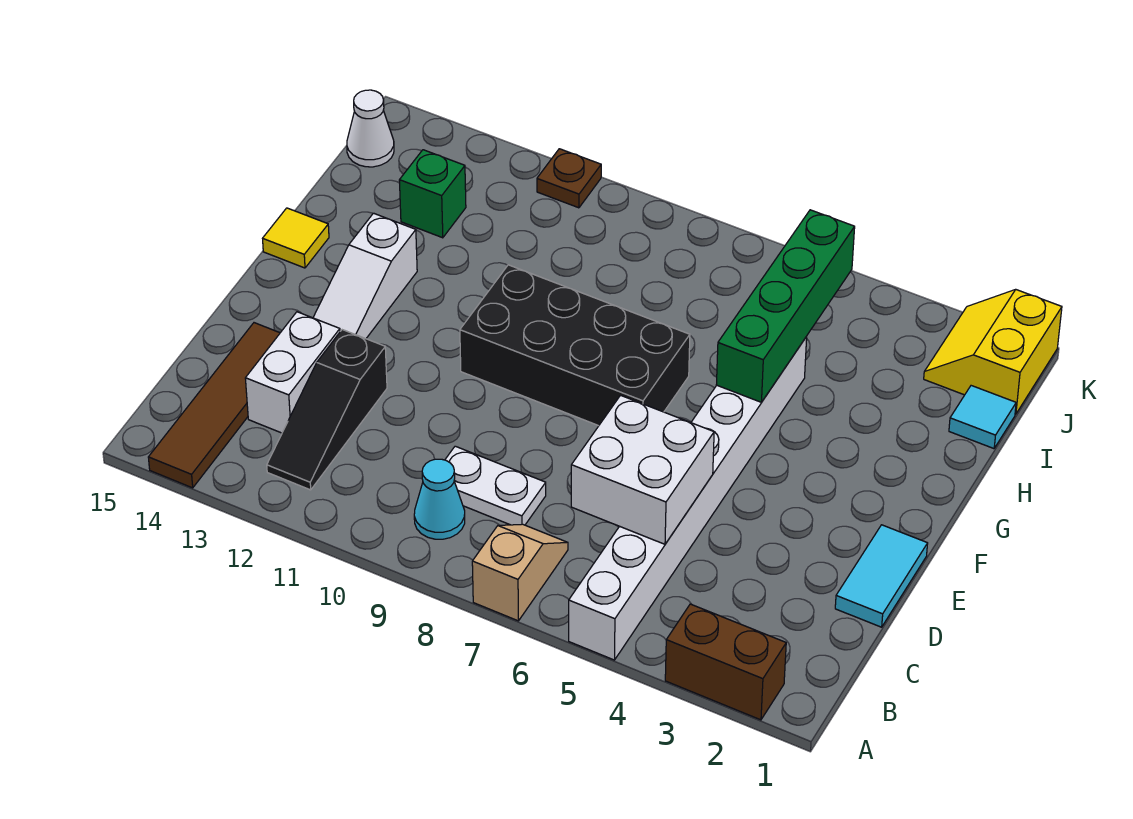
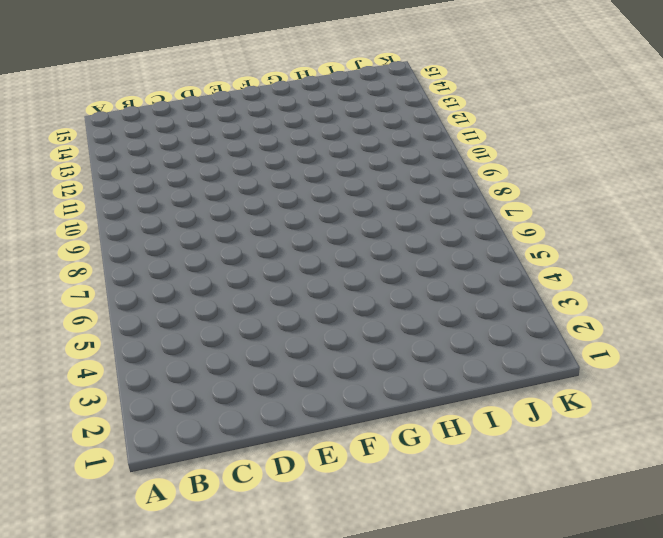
none -> brown brick A2:A3 level 1
none -> white brick A5:H5 level 1
none -> tan slope A7:B7 level 1 top A

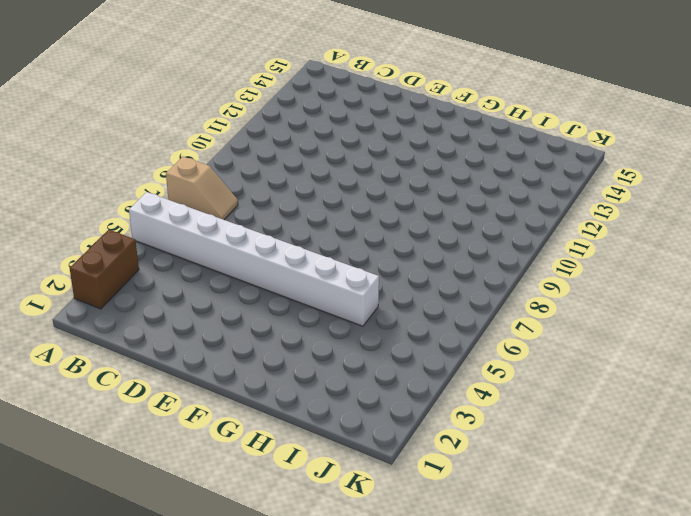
none -> brown tile A14:D14 level 1
none -> cyan cone B9 level 1
none -> black slope B12:D12 level 1 top D

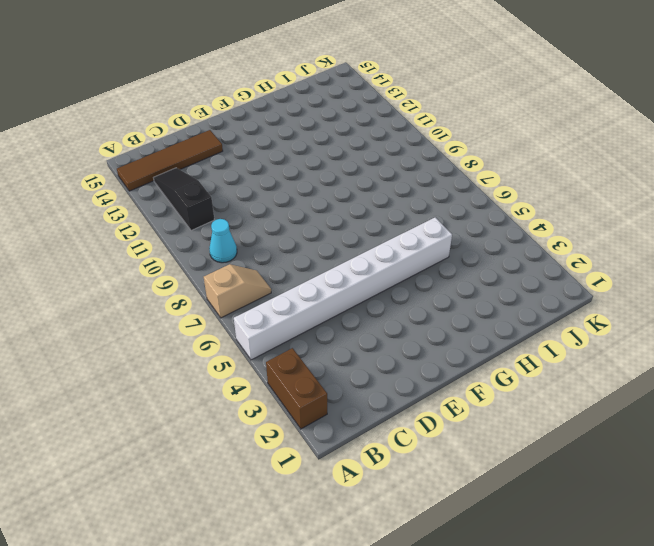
black slope B11:B13 level 1 top 11 -> black slope B12:D12 level 1 top D
none -> white plate C8:C9 level 1
none -> white brick C13:D13 level 1
none -> cyan tile D1:E1 level 1

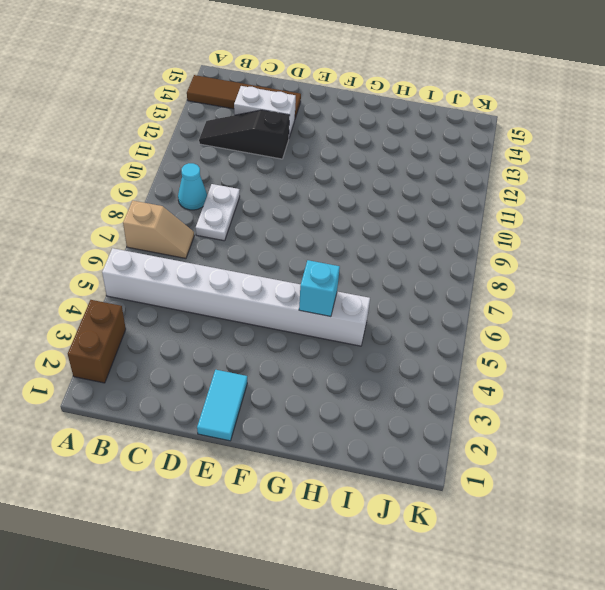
cyan tile E1:E2 level 1 -> cyan tile D1:E1 level 1
cyan brick G5 level 2 -> green brick G5:J5 level 2
none -> white slope E13:G13 level 1 top G
none -> black brick F7:G10 level 1
none -> yellow tile G15 level 1

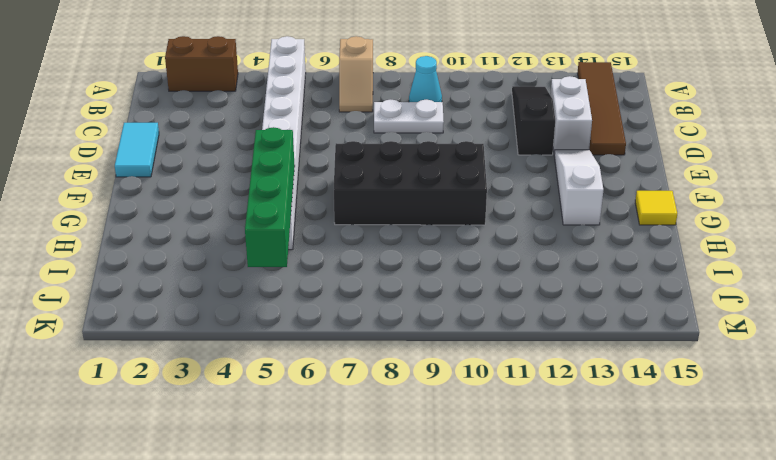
none -> cyan tile I1 level 1
none -> green brick I13 level 1
none -> yellow slope J1:K2 level 1 top 1

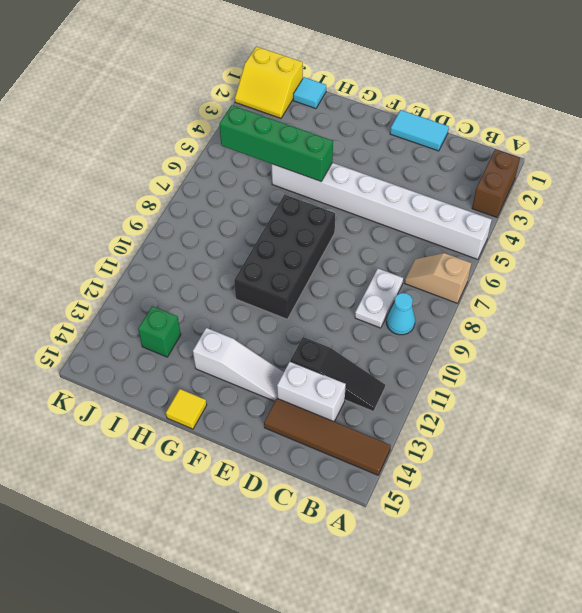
none -> white cone J15 level 1
none -> brown plate K11 level 1
none -> white brick C5:D6 level 2

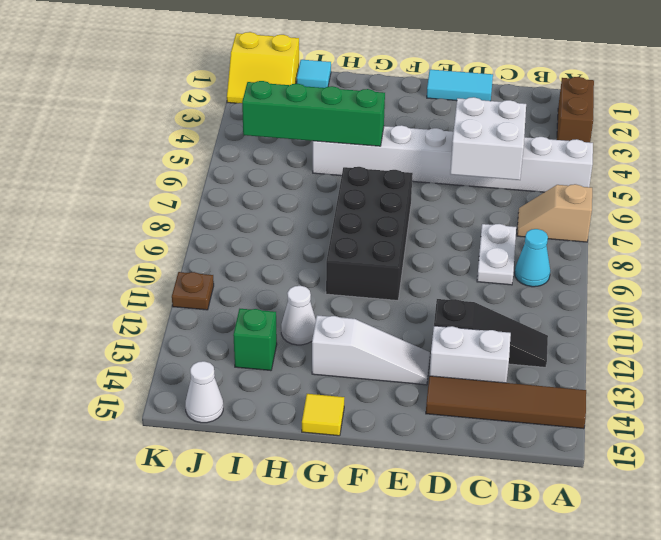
white cone H12 level 1 -> none

